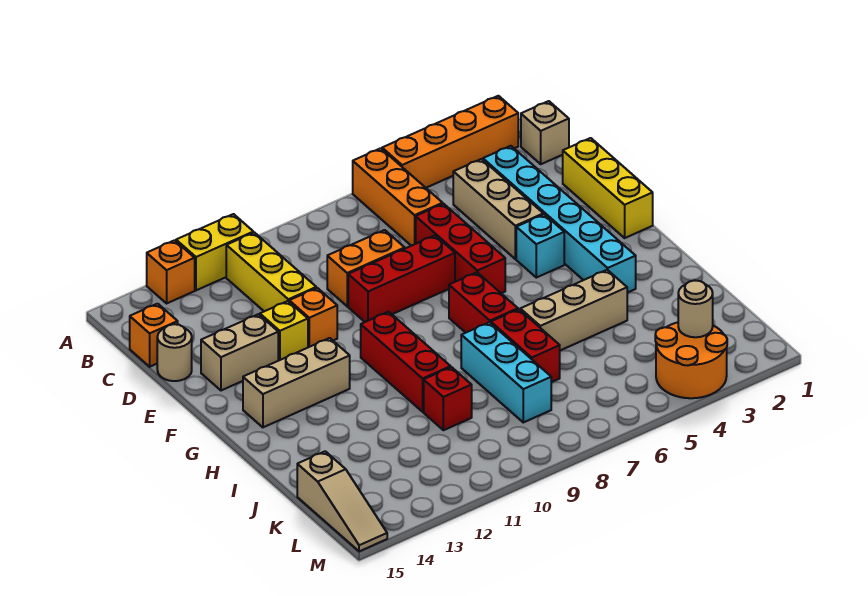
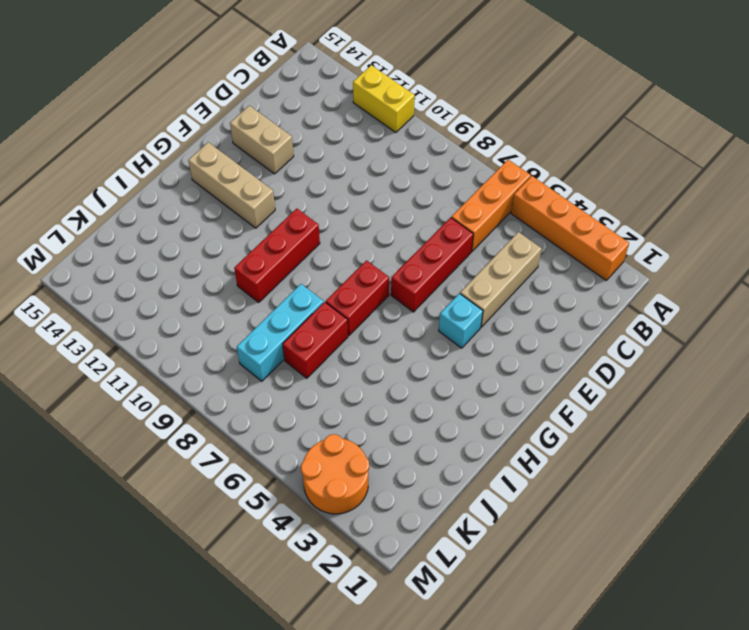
none -> orange brick A13 level 1
none -> tan brick B1 level 1
none -> yellow brick B11:D11 level 1

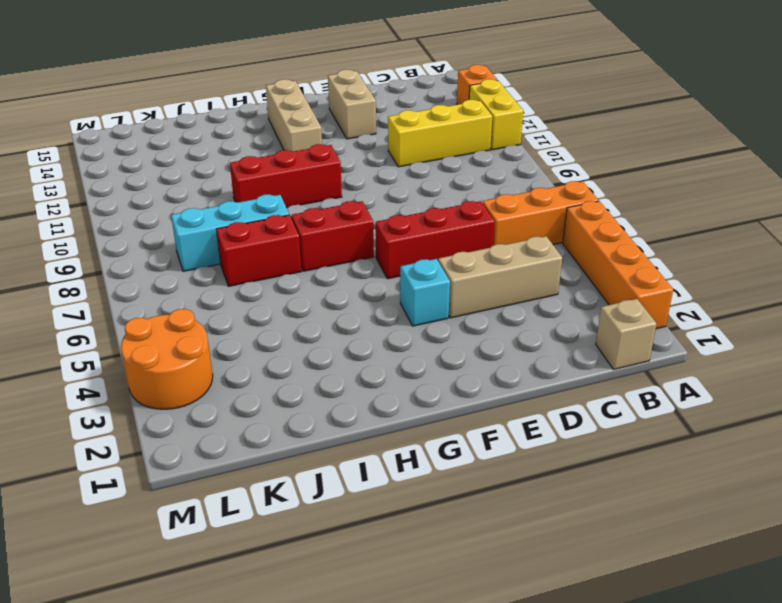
none -> cyan brick C3:H3 level 1
none -> orange brick C15 level 1
none -> yellow brick D1:F1 level 1

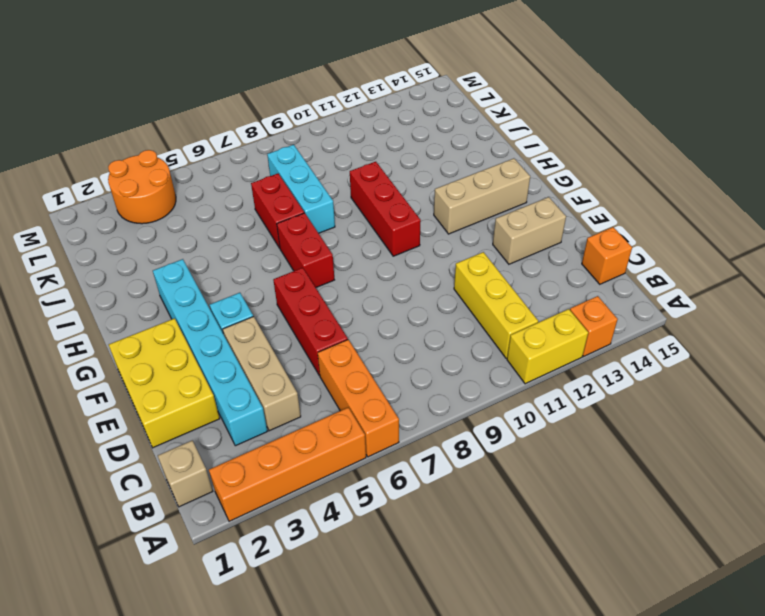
yellow brick D1:F2 level 1 -> yellow brick D1:F1 level 1
none -> orange brick D8:D9 level 1
none -> tan round brick D15 level 1
none -> red brick E7:E9 level 1

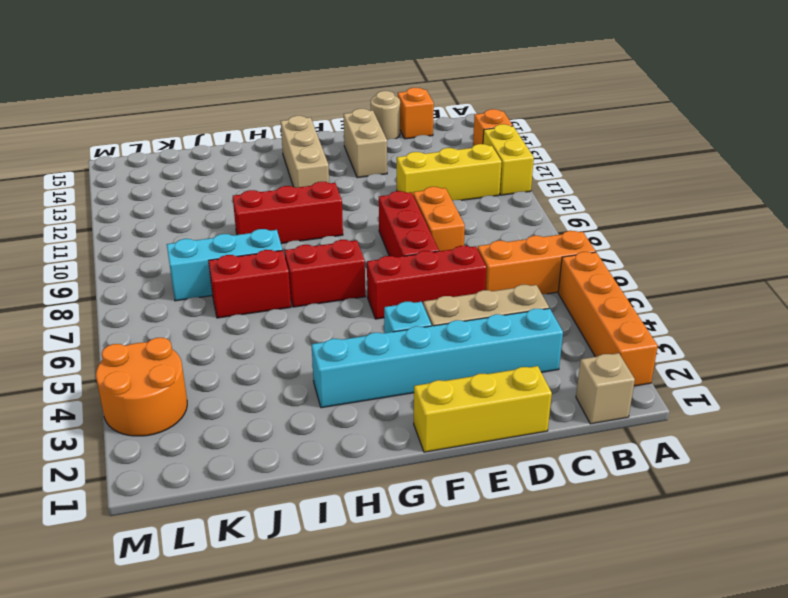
none -> orange brick E11 level 1
none -> yellow brick E12 level 1
none -> tan brick I4:I6 level 1

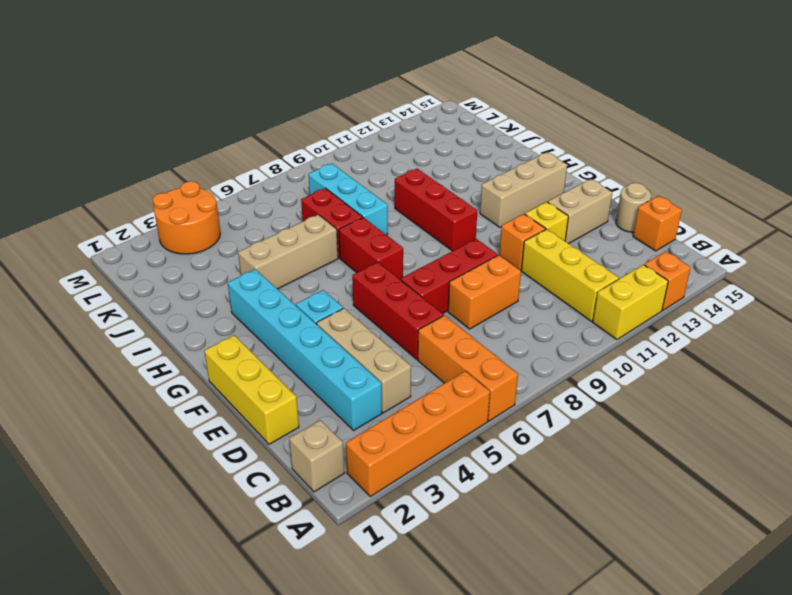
none -> red brick J10 level 1
none -> tan slope K15:M15 level 1 top K
none -> tan round brick L3 level 2

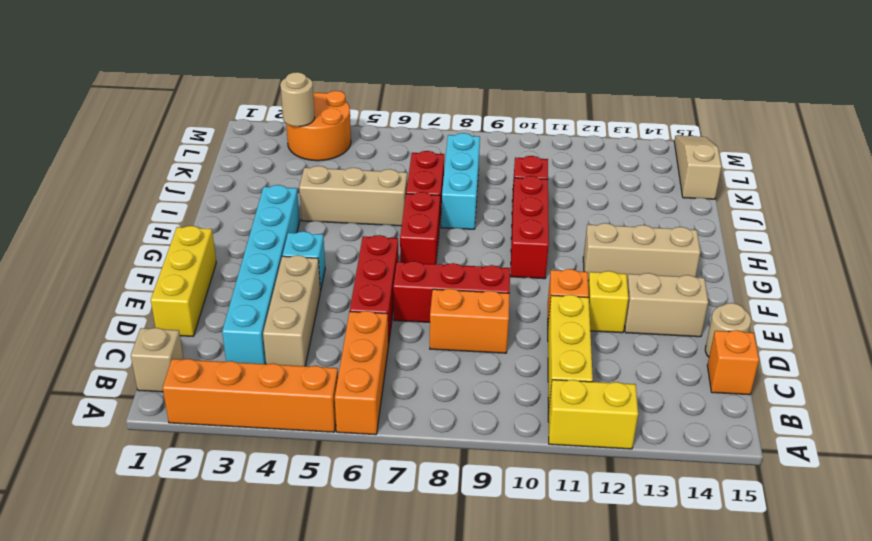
none -> orange brick A13 level 1

